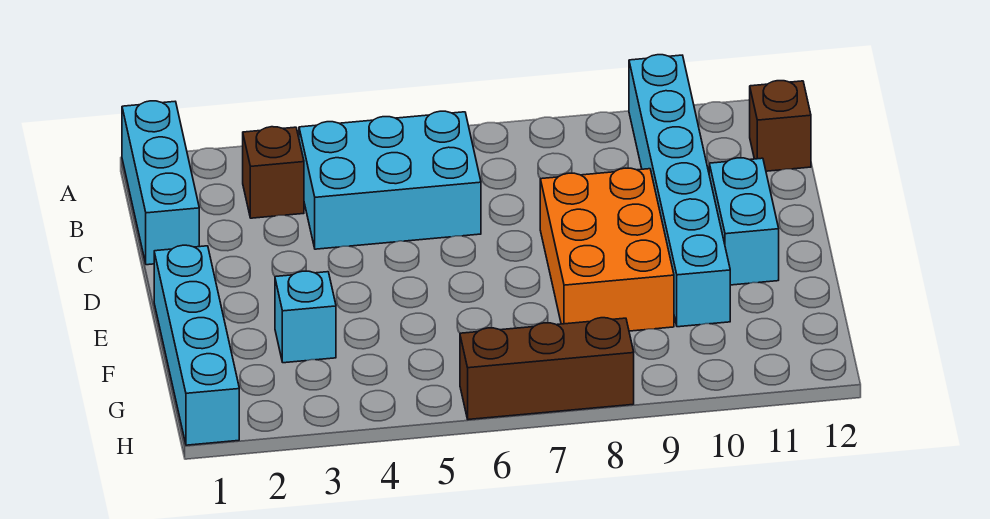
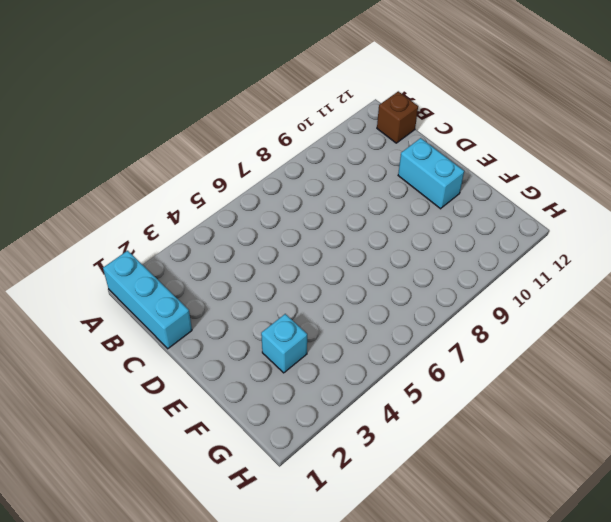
none -> cyan brick A10:F10 level 1
none -> brown brick B3 level 1

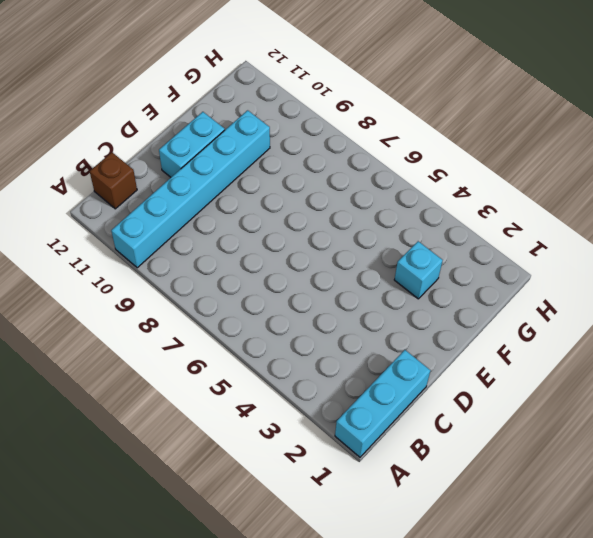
none -> brown brick B3 level 1
none -> cyan brick B4:C6 level 1

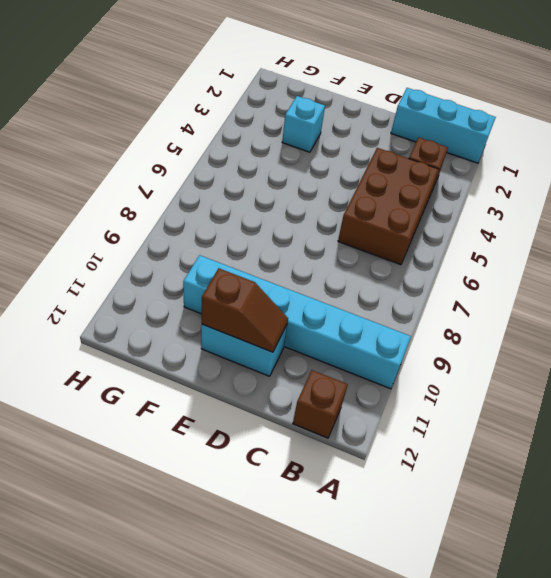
brown brick B4:C6 level 1 -> cyan brick B4:C6 level 1
brown slope D11:E11 level 2 top E -> none
none -> orange brick D8:F9 level 1
none -> cyan brick E1:H1 level 1

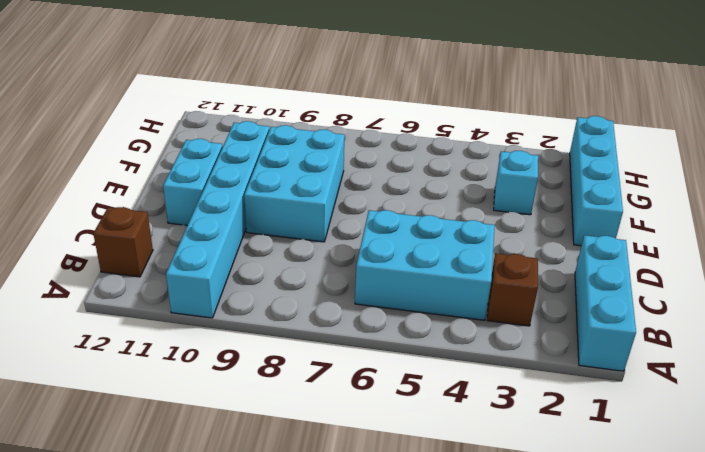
cyan brick D8:F9 level 1 -> orange brick D8:F9 level 1
none -> brown brick H6:H8 level 1

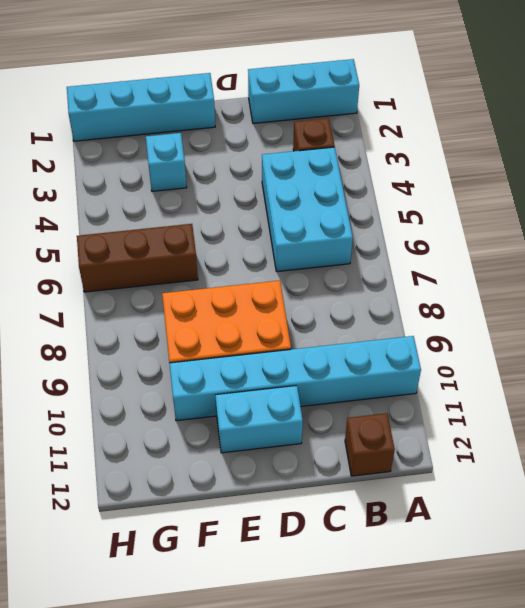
brown brick F6:H6 level 1 -> brown brick H6:H8 level 1

